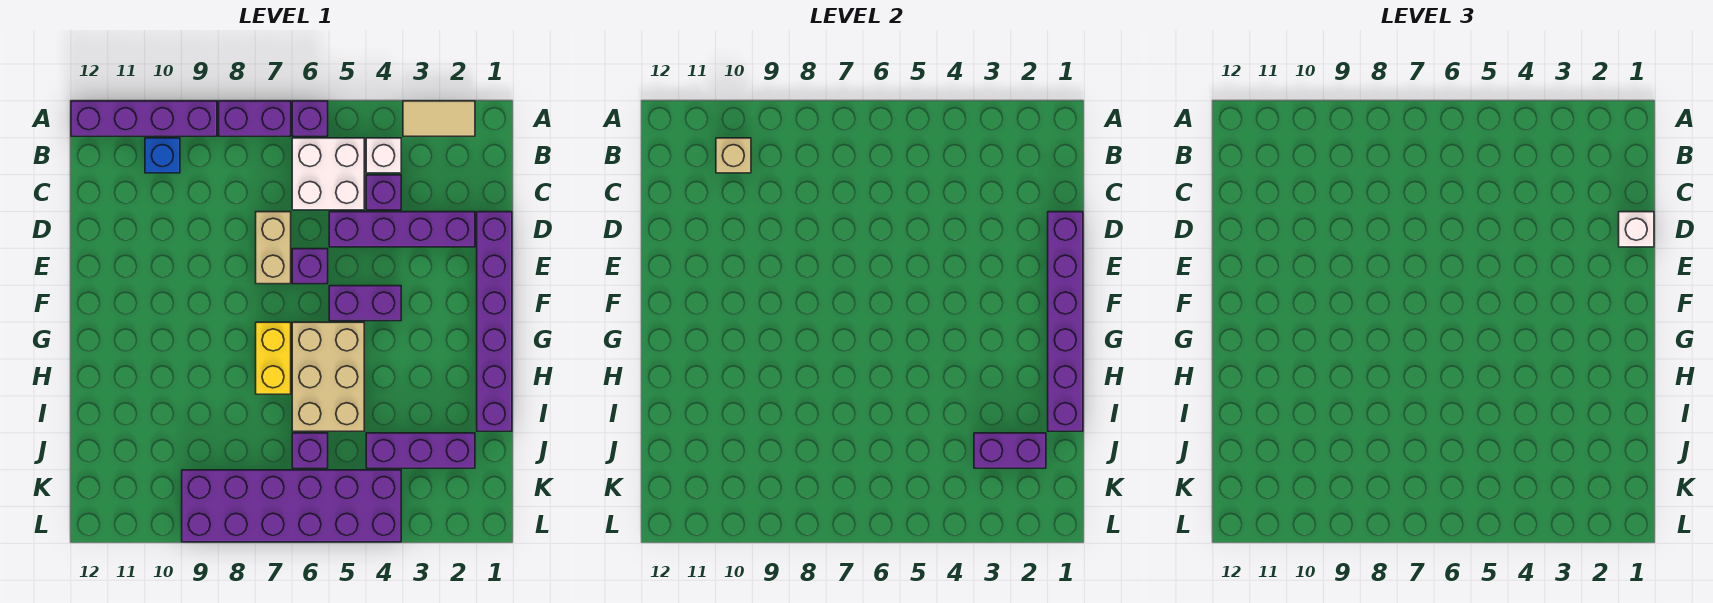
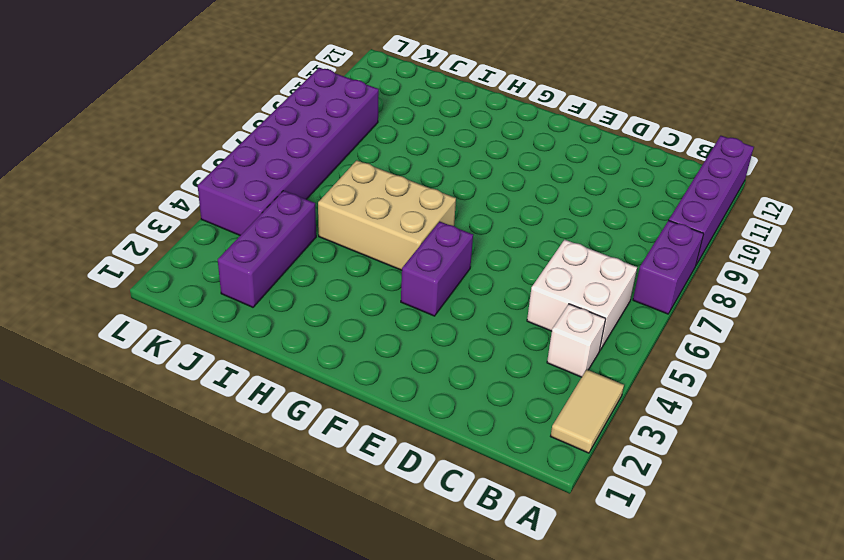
none -> purple brick A6 level 1
none -> blue brick B10 level 1
none -> purple brick C4 level 1

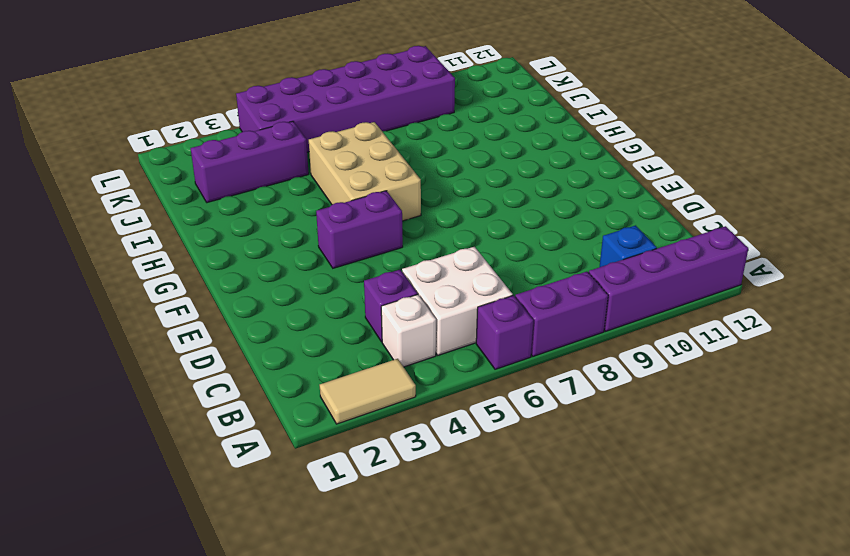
none -> purple brick D1:I1 level 1
none -> purple brick D2:D5 level 1
none -> tan brick D7:E7 level 1

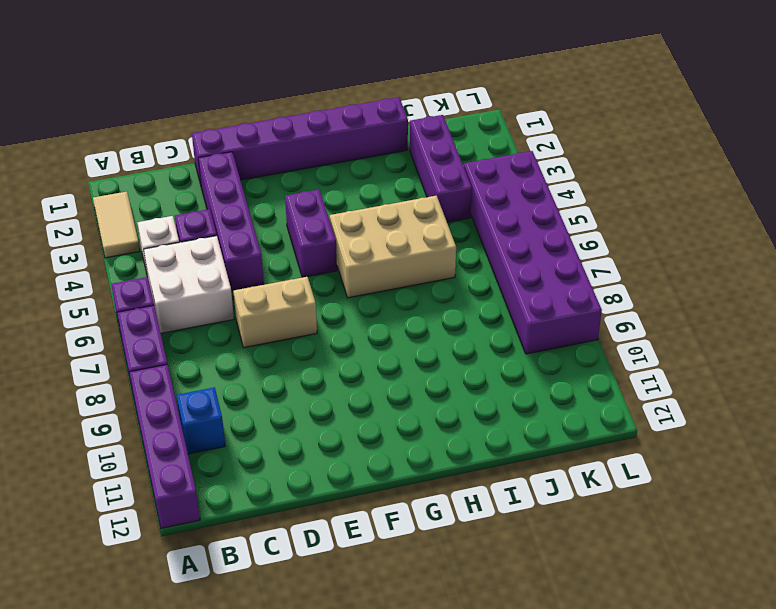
none -> purple brick E6 level 1
none -> yellow brick G7:H7 level 1
none -> purple brick J6 level 1

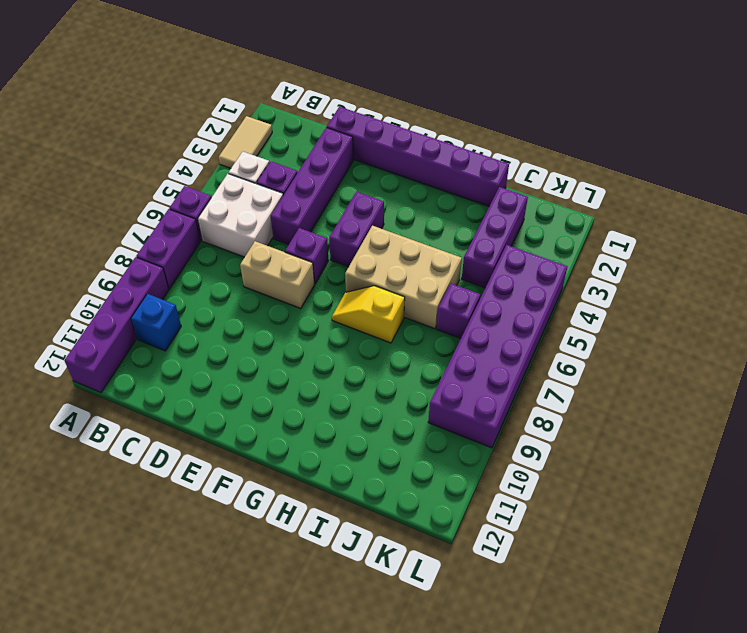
yellow slope G7:H7 level 1 top H -> yellow brick G7:H7 level 1
none -> tan brick B10 level 2
none -> purple brick D1:I1 level 2
none -> purple brick J2:J3 level 2

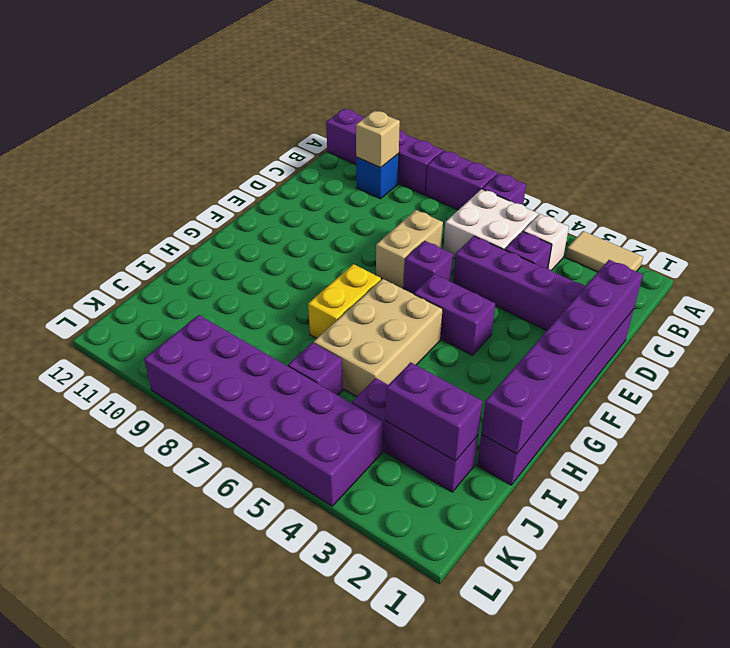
none -> white brick D1 level 3

